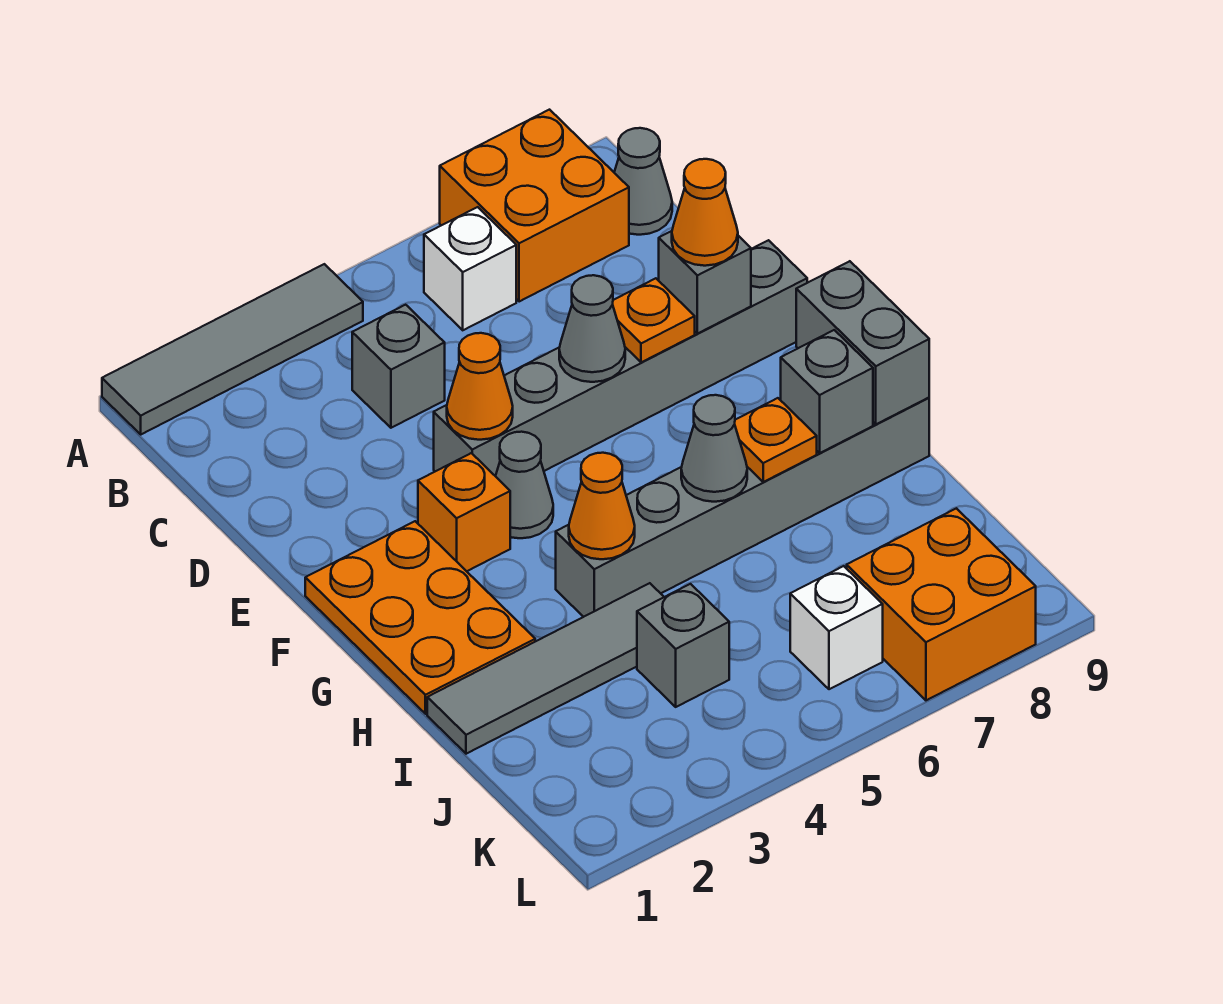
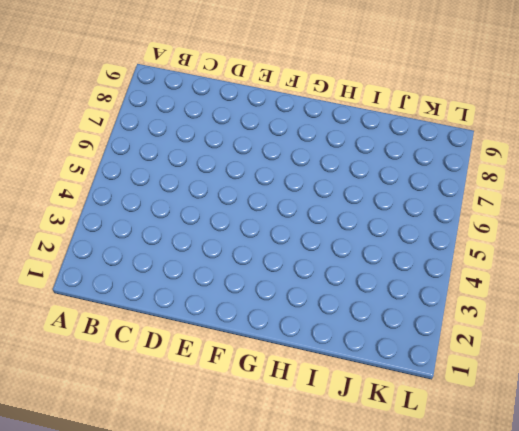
none -> grey tile A1:A4 level 1
none -> orange brick A7:B8 level 1
none -> white brick B6 level 1

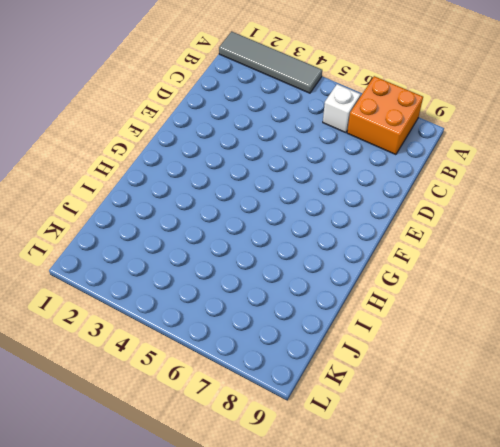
none -> grey cone B9 level 1
none -> grey brick C4 level 1
none -> grey brick E4:E9 level 1

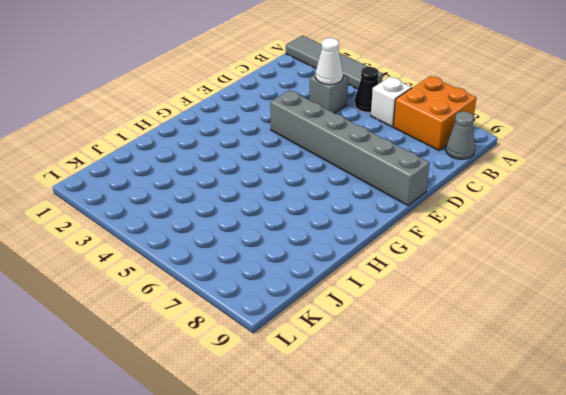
black cone B5 level 1 -> none
white cone C4 level 2 -> none
none -> orange plate F1:H2 level 1
none -> orange brick F3 level 1
none -> grey cone F4 level 1

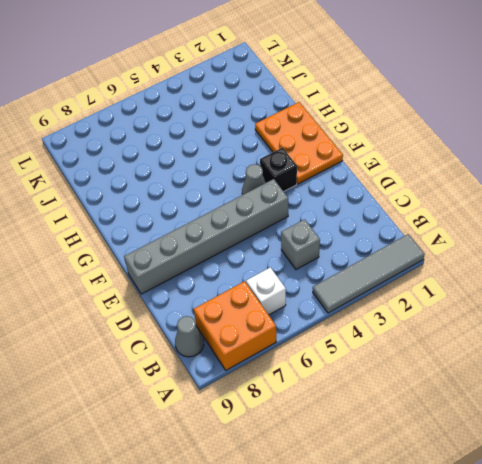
black brick F3 level 1 -> orange brick F3 level 1
none -> grey brick H4:H9 level 1
none -> grey tile I1:I4 level 1
none -> grey brick J4 level 1

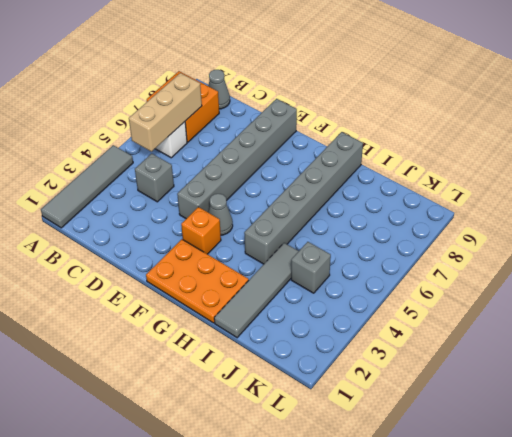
tan brick B5:B7 level 2 -> none
none -> white brick K6 level 1
none -> orange brick K7:L8 level 1
none -> orange cone E4 level 2

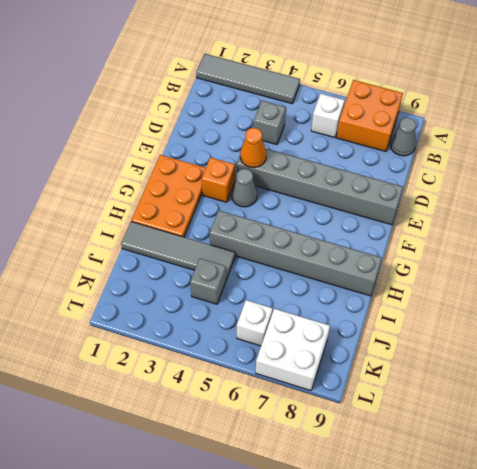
white brick K7:L8 level 1 -> orange brick K7:L8 level 1
none -> grey cone E6 level 2
none -> orange plate E7 level 2
none -> grey brick E8 level 2

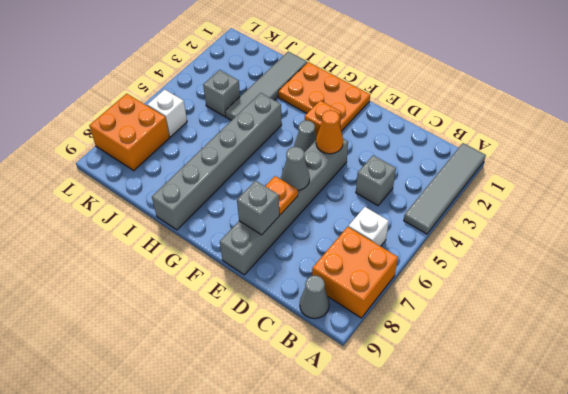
none -> grey brick G9:H9 level 2
none -> orange cone H4 level 2
none -> grey cone H6 level 2

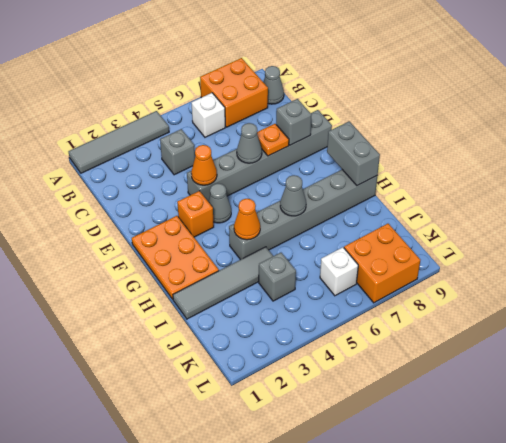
none -> orange plate H7 level 2
none -> grey brick H8 level 2
none -> orange cone E8 level 3

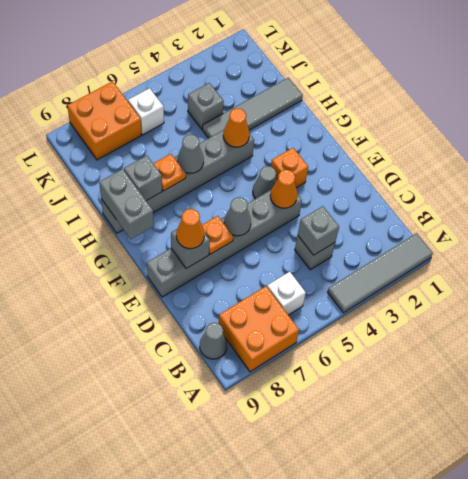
grey brick C4 level 2 -> none
none -> orange plate F1:H2 level 1

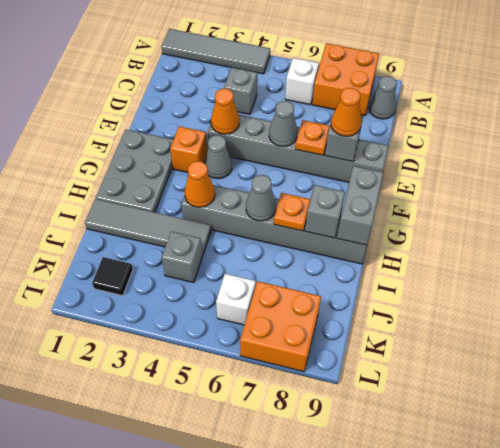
grey plate F1:H2 level 1 -> orange plate F1:H2 level 1
black tile K2 level 1 -> none

